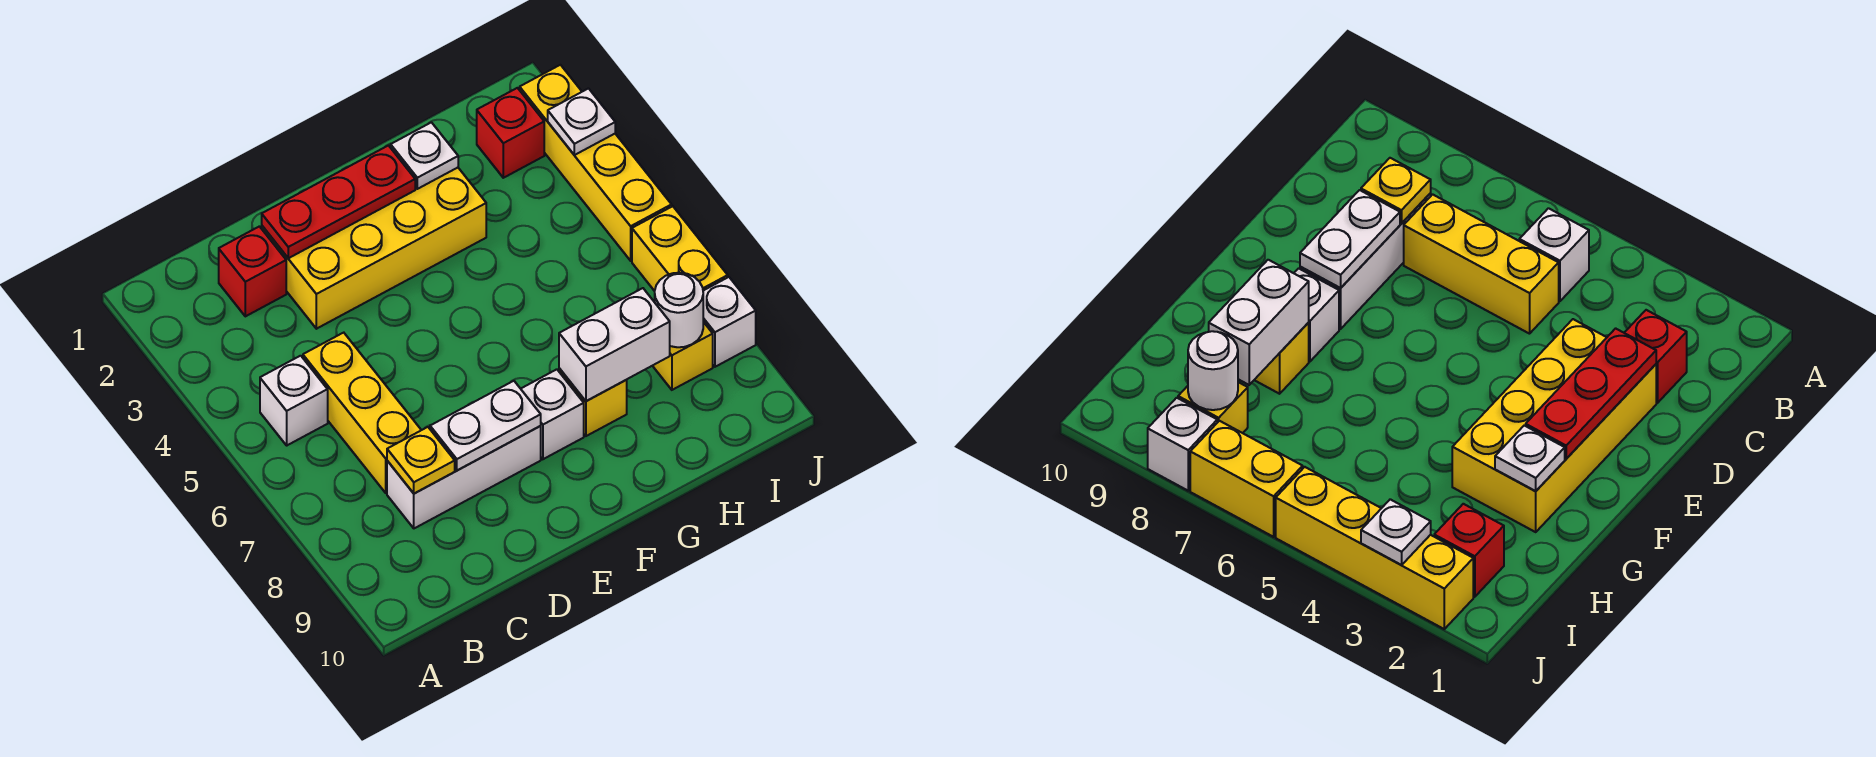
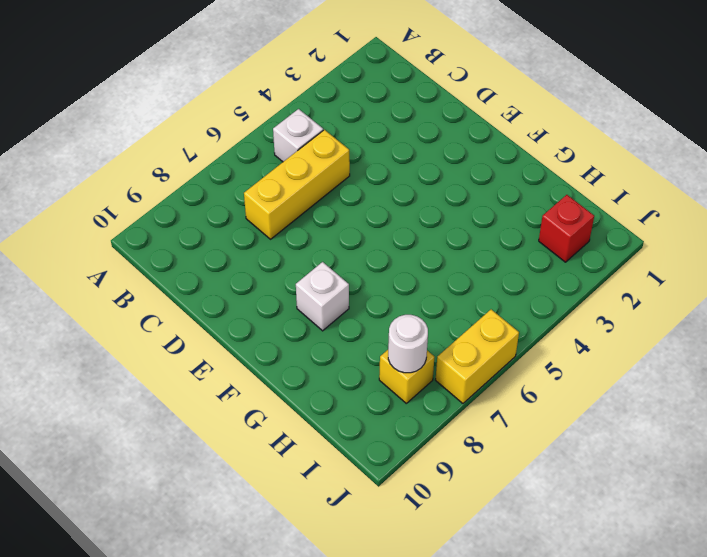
none -> red brick C2 level 1
none -> white brick C8:E8 level 1
none -> yellow brick D2:G3 level 1

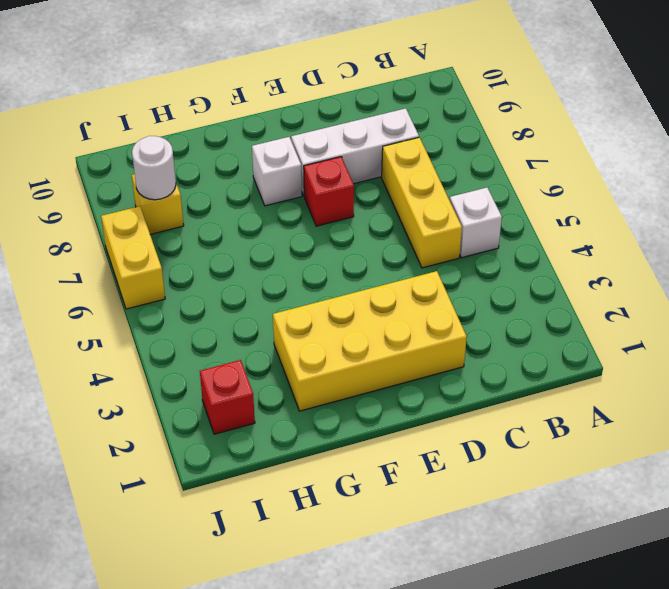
red brick E7 level 1 -> red brick C2 level 1
none -> yellow brick G8 level 1
none -> yellow brick J2:J5 level 1
none -> white brick J8 level 1

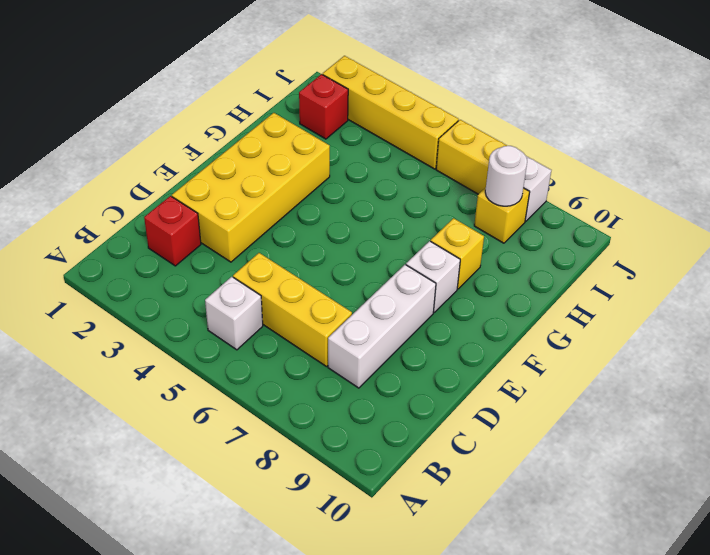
none -> yellow plate C8 level 2
none -> red plate D2:F2 level 2
none -> white plate D8:E8 level 2

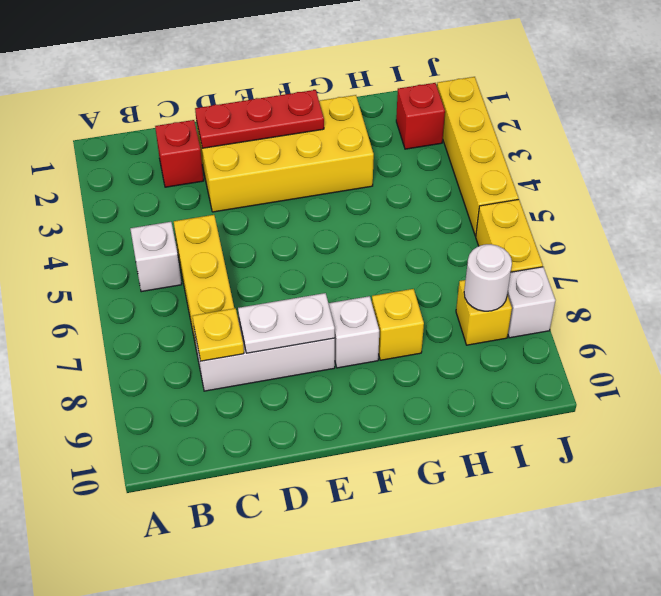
none -> white plate G2 level 2
none -> white brick G8:H8 level 2
none -> white plate J3 level 2

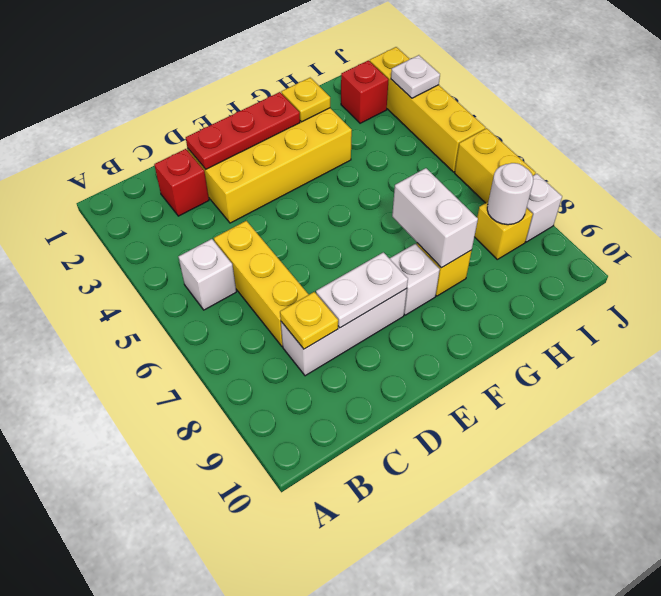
yellow plate G2 level 2 -> white plate G2 level 2
white brick G7:G8 level 2 -> white brick G8:H8 level 2

